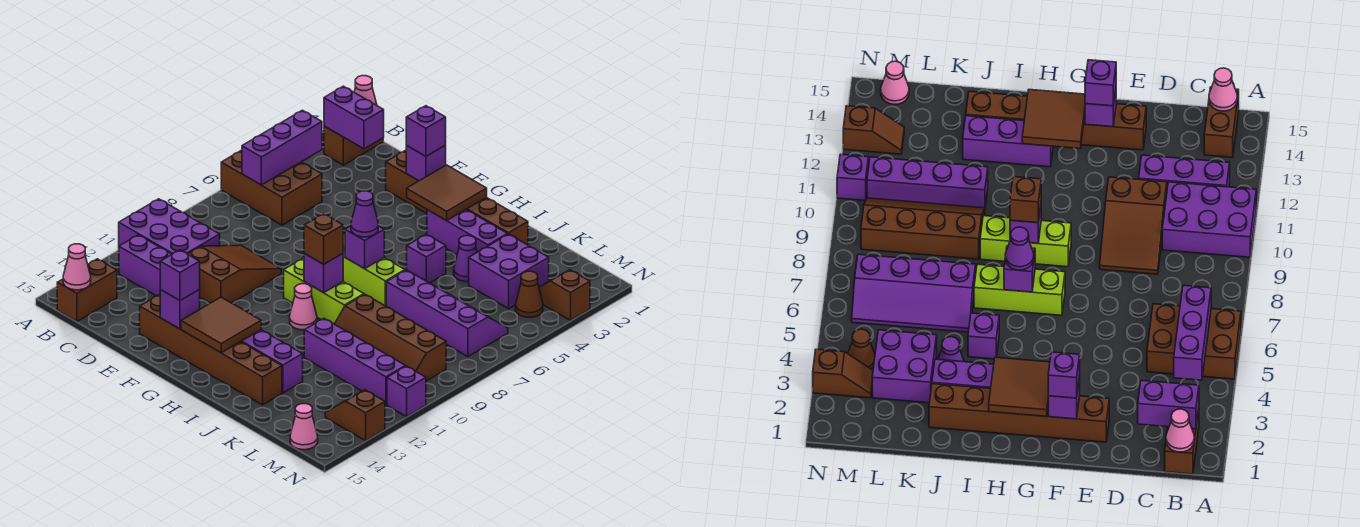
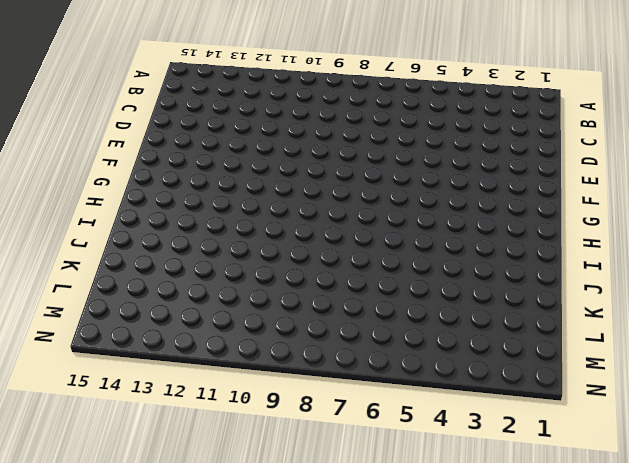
none -> brown brick A5:C6 level 1
none -> purple brick A10:C11 level 1
none -> brown brick B1:B2 level 1
none -> purple brick B12:D12 level 1

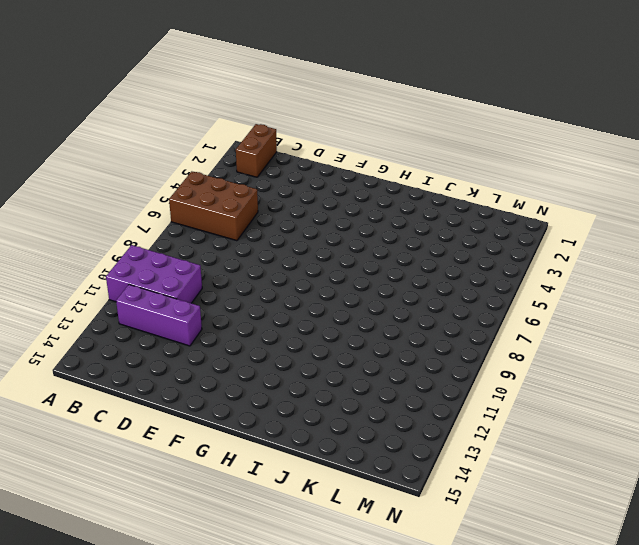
none -> brown brick B14:B15 level 1
none -> brown slope D9:E11 level 1 top 11
none -> brown brick E2:J2 level 1
none -> brown brick E14:J14 level 1

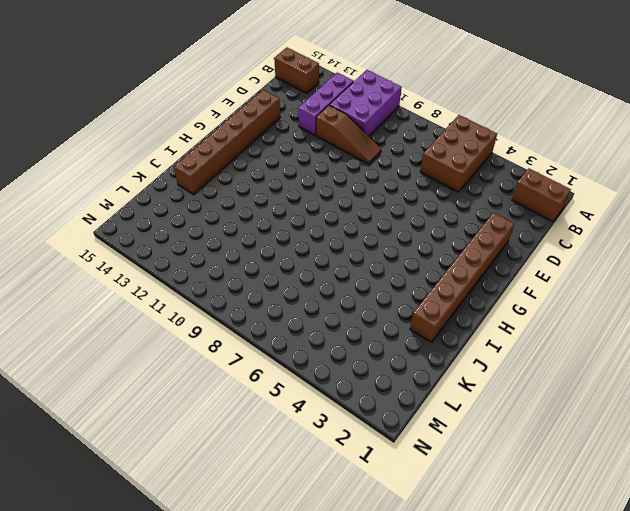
brown slope D9:D11 level 1 top 11 -> brown slope D9:E11 level 1 top 11
none -> lime brick G7:I7 level 1
none -> lime brick G9:I9 level 1
none -> purple brick H3:J3 level 1
none -> pink cone H10 level 1

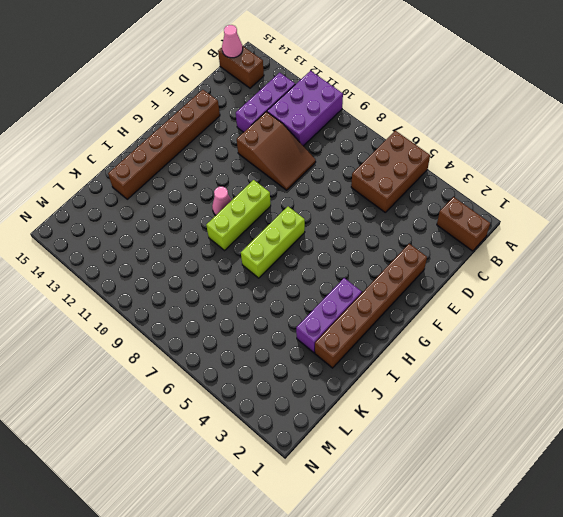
none -> purple brick H13:J13 level 1
none -> purple brick I5 level 1
none -> purple cone J4 level 1
none -> purple slope J6:M7 level 1 top 7

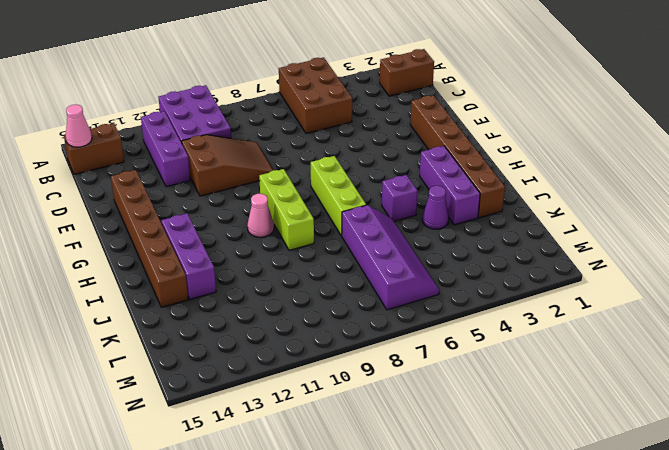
none -> brown slope J9:M10 level 1 top 9
none -> purple brick J11:M11 level 1
none -> purple brick K3:L4 level 1
none -> brown slope M3:N3 level 1 top N

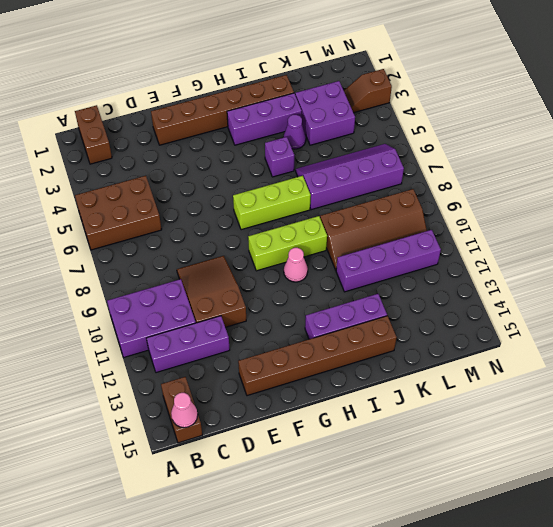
none -> brown cone M4 level 1
none -> brown slope M13:N13 level 1 top N
none -> pink cone M15 level 1
none -> purple brick N11 level 1

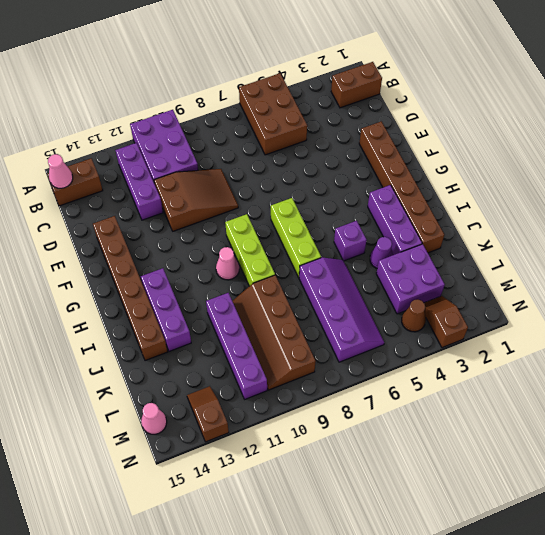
none -> purple brick N11 level 1
none -> pink cone B1 level 2
none -> purple brick B2:C2 level 2
none -> purple brick B4:B6 level 2

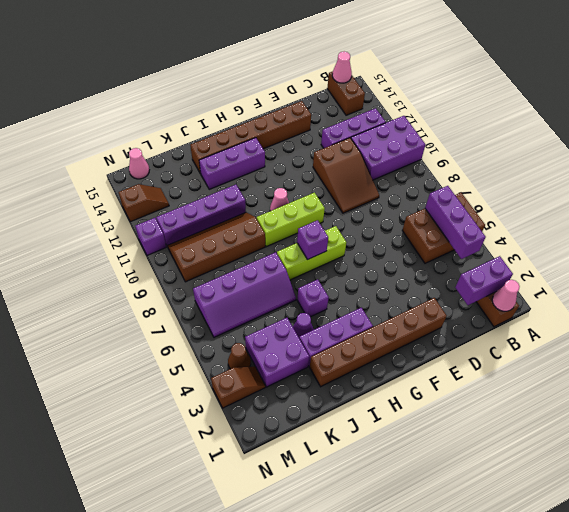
none -> purple brick F2 level 2
none -> purple brick F14 level 2
none -> brown tile G2:H3 level 2
none -> brown tile G13:H14 level 2

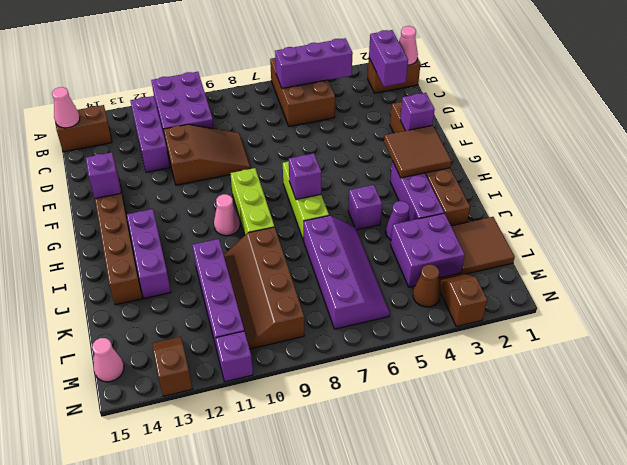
brown tile K1:L2 level 1 -> brown tile G13:H14 level 2
none -> purple brick H9 level 2
none -> purple brick F2 level 3
none -> purple brick F14 level 3
none -> purple cone H7 level 3

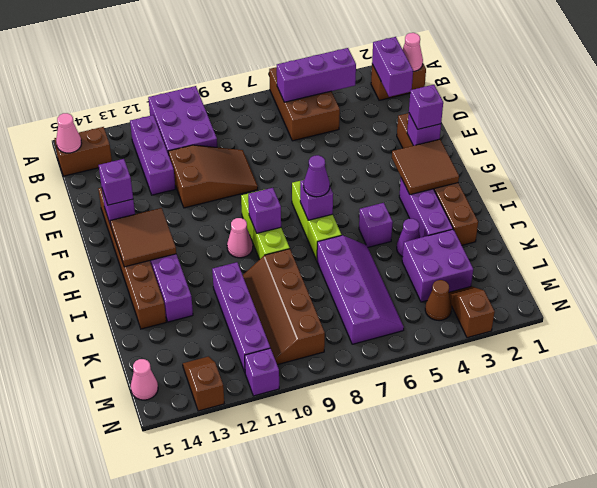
none -> brown brick H9 level 3

